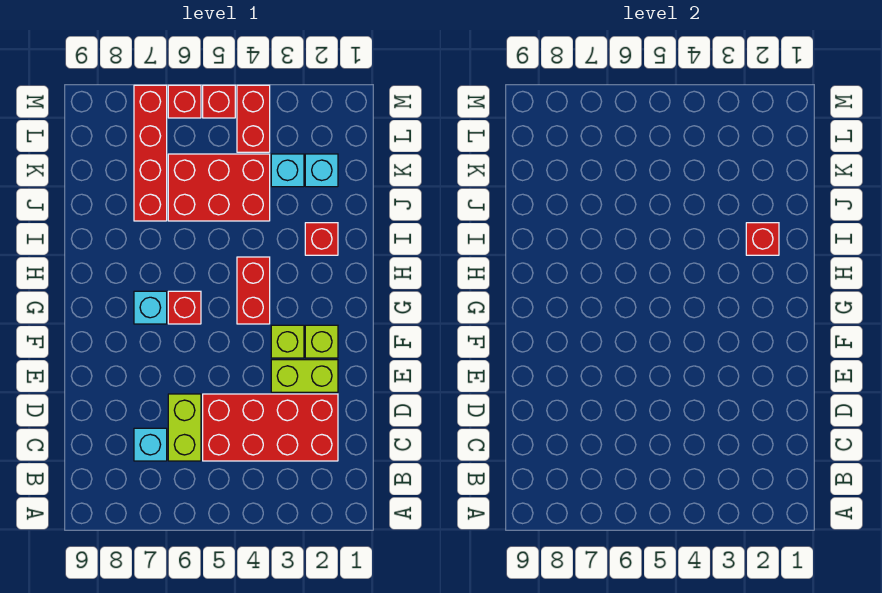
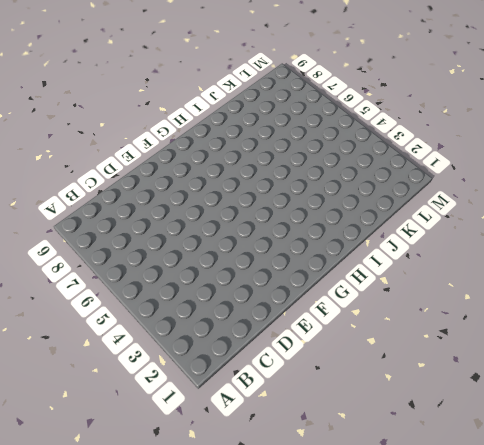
none -> red brick C2:D5 level 1
none -> lime brick C6:D6 level 1
none -> cyan brick C7 level 1

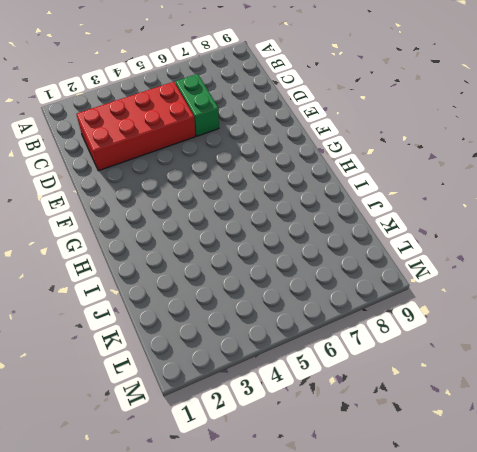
green brick C6:D6 level 1 -> lime brick C6:D6 level 1
none -> cyan brick C7 level 1
none -> lime brick E2:E3 level 1
none -> lime brick F2 level 1

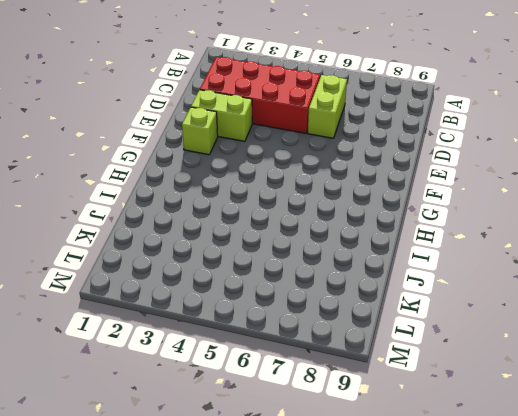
none -> cyan brick C7 level 1
none -> lime brick F3 level 1
none -> red brick G4:H4 level 1

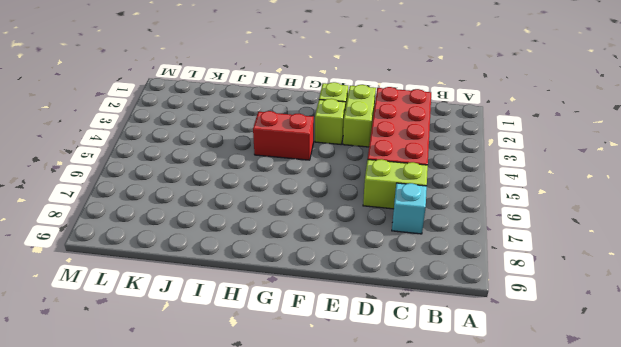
none -> red brick G6 level 1
none -> cyan brick G7 level 1
none -> red brick I2 level 1

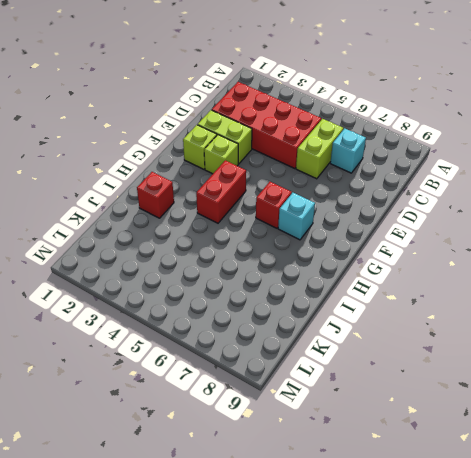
none -> red brick J4:K6 level 1
none -> red brick J7:M7 level 1
none -> cyan brick K2 level 1

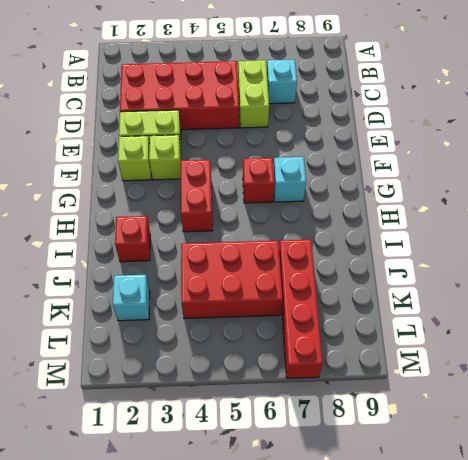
none -> cyan brick K3 level 1
none -> red brick L4:M4 level 1
none -> red brick M5 level 1

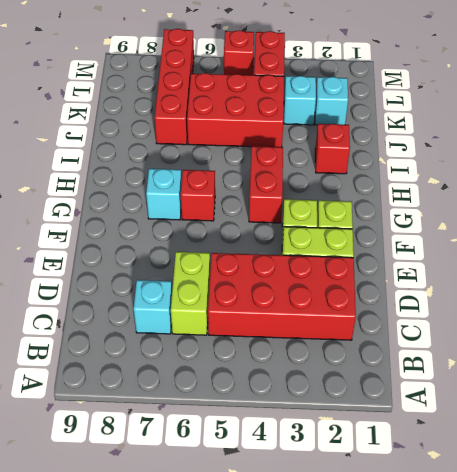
none -> red brick M6 level 1
none -> red brick I2 level 2

